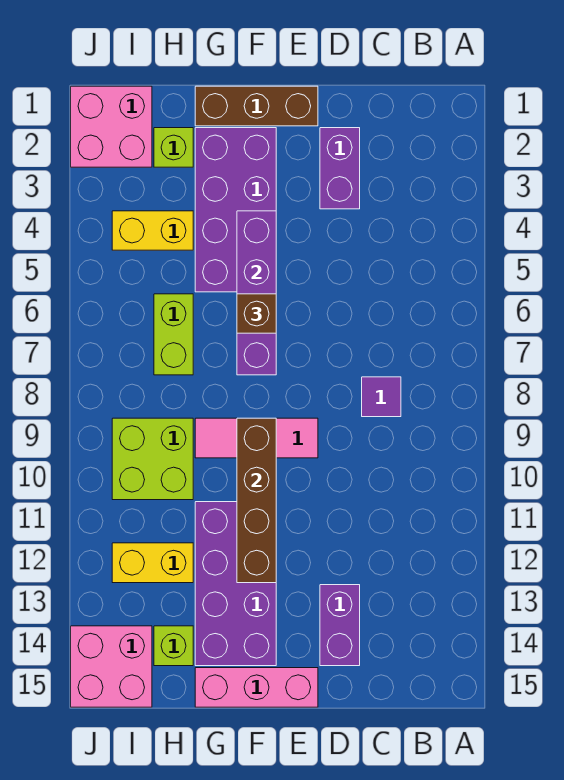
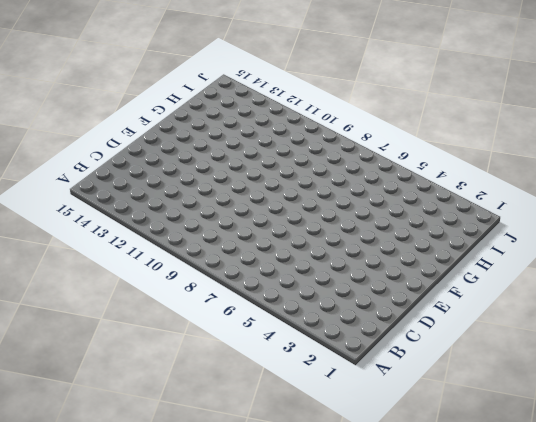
none -> purple tile C8 level 1
none -> purple brick D2:D3 level 1
none -> purple brick D13:D14 level 1

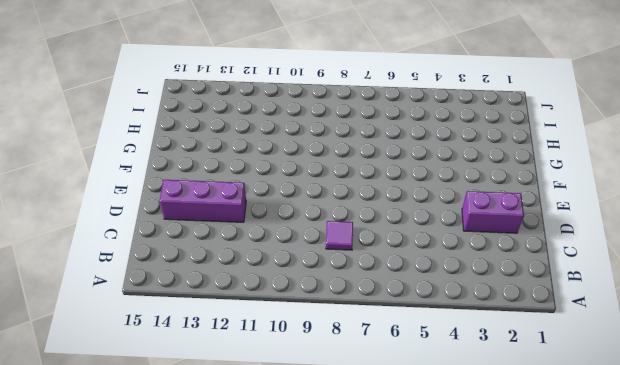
purple brick D12:D14 level 1 -> purple brick D13:D14 level 1
none -> brown brick E1:G1 level 1
none -> pink tile E9:G9 level 1
none -> pink brick E15:G15 level 1

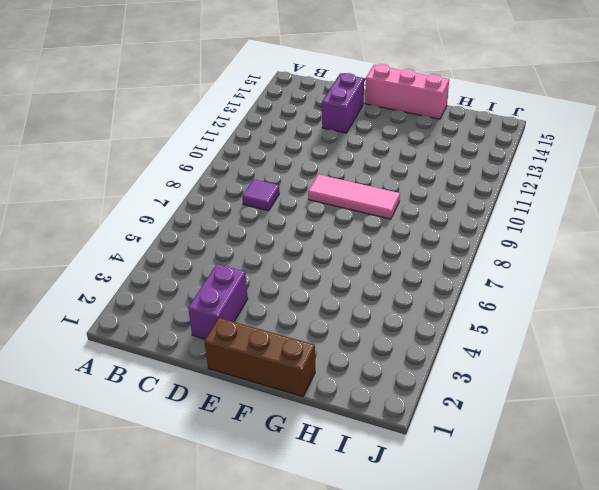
none -> purple brick F2:G5 level 1
none -> purple brick F11:G14 level 1
none -> lime brick H2 level 1

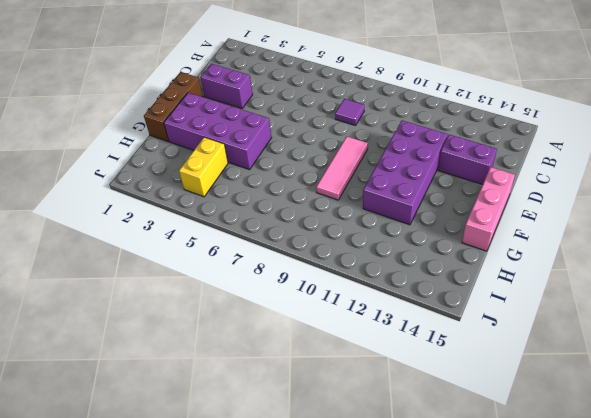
purple brick D11:G12 level 1 -> purple brick F11:G14 level 1
none -> lime brick H2 level 1
none -> lime brick H6:H7 level 1
none -> lime brick H9:I10 level 1

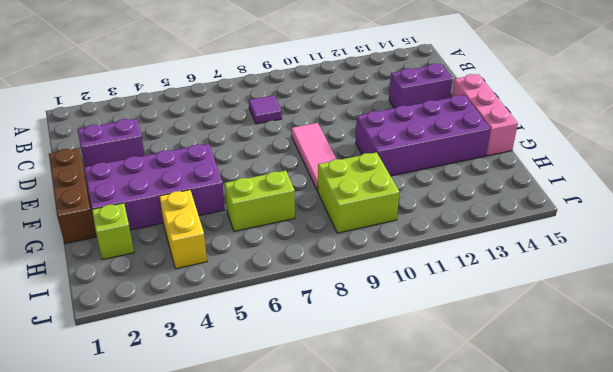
none -> yellow brick H12:I12 level 1
none -> lime brick H14 level 1
none -> pink brick I1:J2 level 1

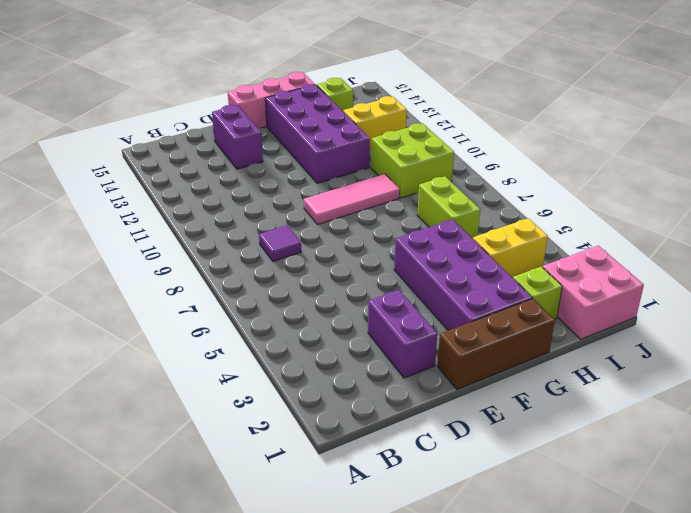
none -> pink brick I14:J15 level 1
none -> purple brick F4:F7 level 2
none -> brown brick F9:F12 level 2

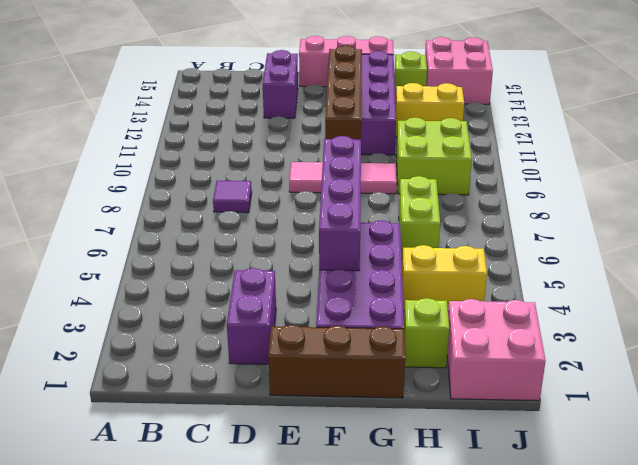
none -> brown brick F6 level 3

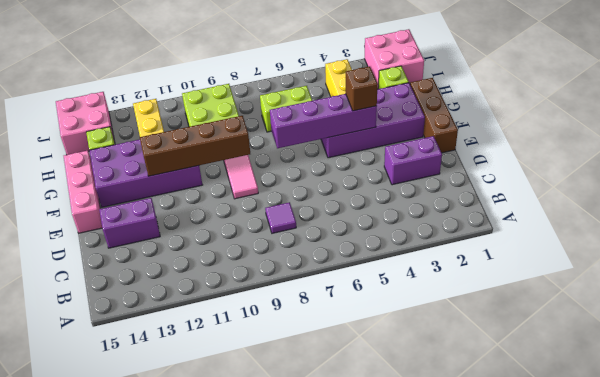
brown brick F4 level 3 -> brown brick F6 level 3

